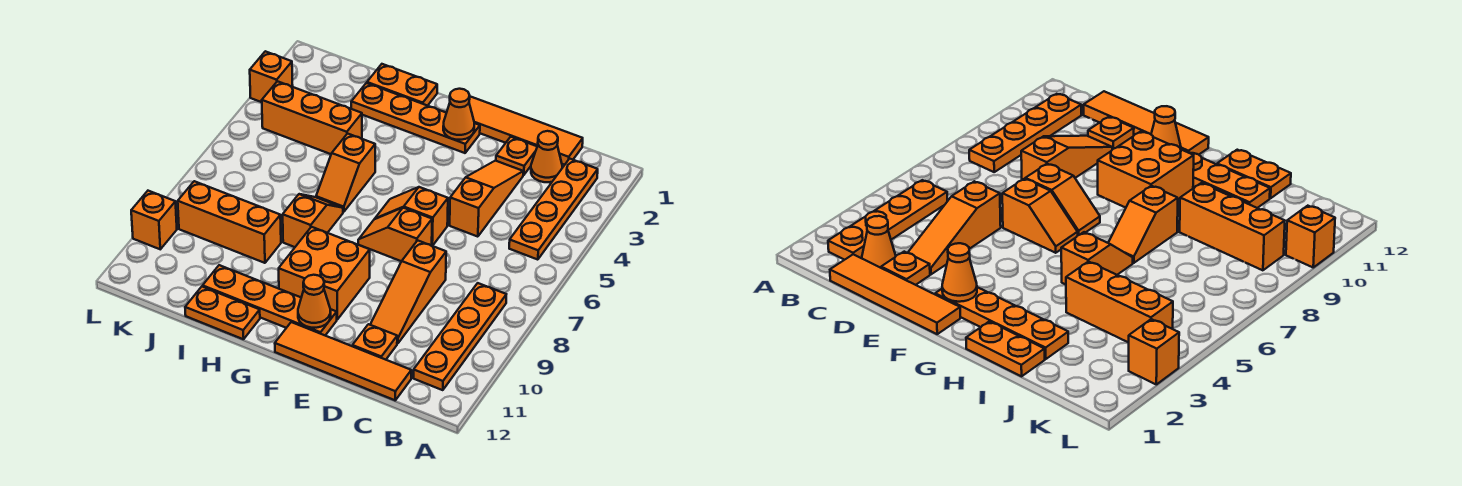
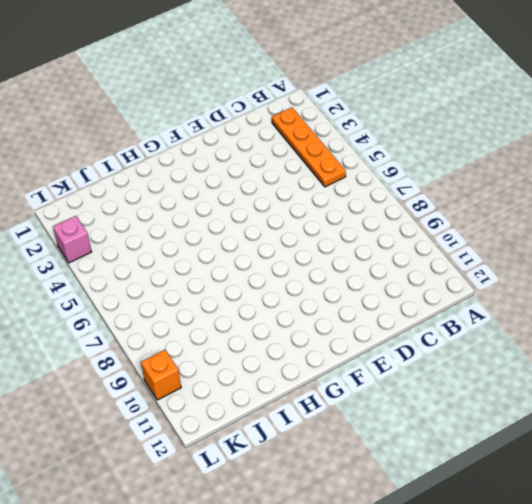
pink brick L3 level 1 -> orange brick L3 level 1
none -> orange plate B8:B11 level 1
none -> orange tile C1:F1 level 1
none -> orange cone C2 level 1

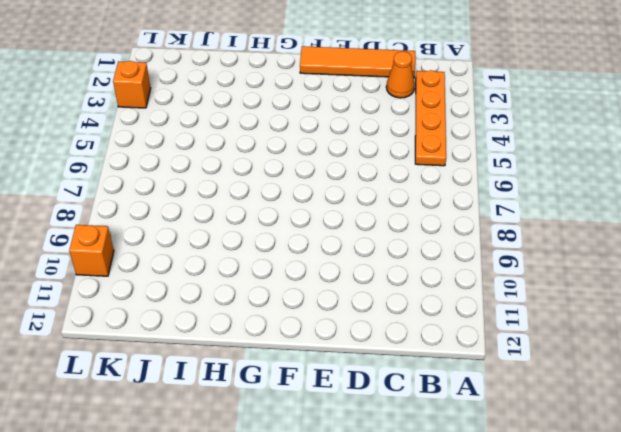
none -> orange plate B8:B11 level 1
none -> orange tile C12:F12 level 1
none -> orange plate D2 level 1

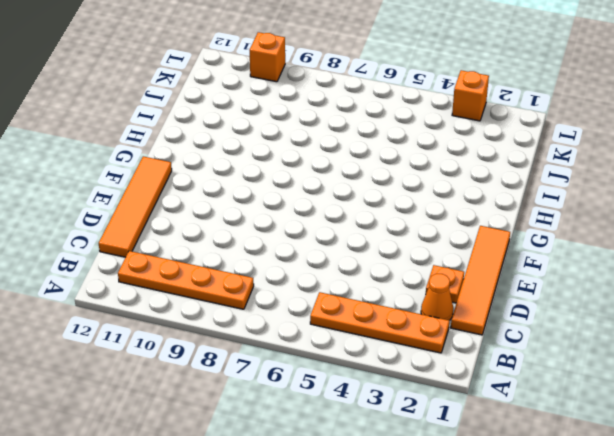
none -> orange slope D3:D5 level 1 top 5
none -> orange slope D8:D10 level 1 top 8
none -> orange plate D11 level 1

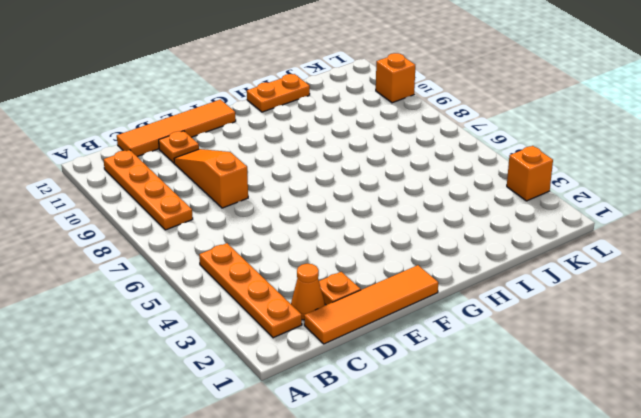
none -> orange slope D3:D5 level 1 top 5
none -> orange slope E6:F6 level 1 top E
none -> orange slope E7:F7 level 1 top E

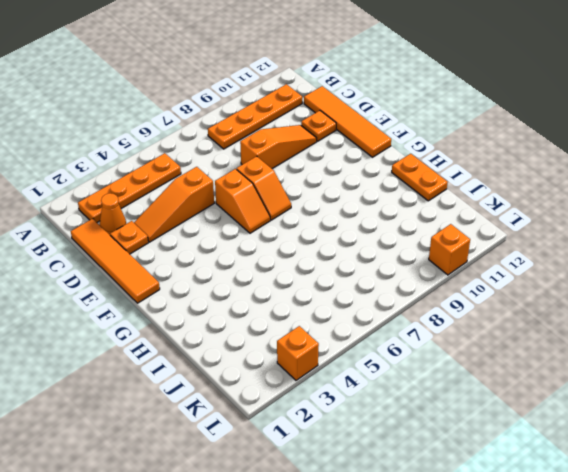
none -> orange plate F2:I2 level 1
none -> orange brick F9:G10 level 1
none -> orange plate F11:I11 level 1

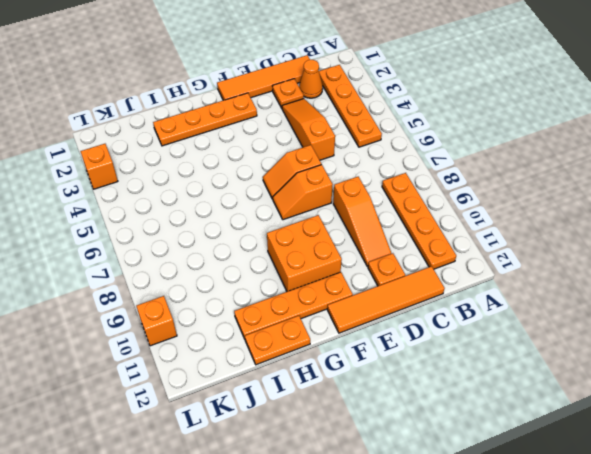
none -> orange plate H1:I1 level 1
none -> orange slope H5:H6 level 1 top 5
none -> orange slope H7:H8 level 1 top 8

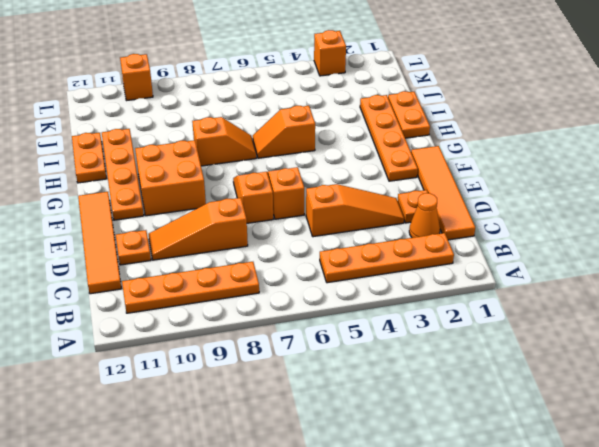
none -> orange brick I4:K4 level 1
none -> orange brick I9:K9 level 1
none -> orange cone F2 level 2

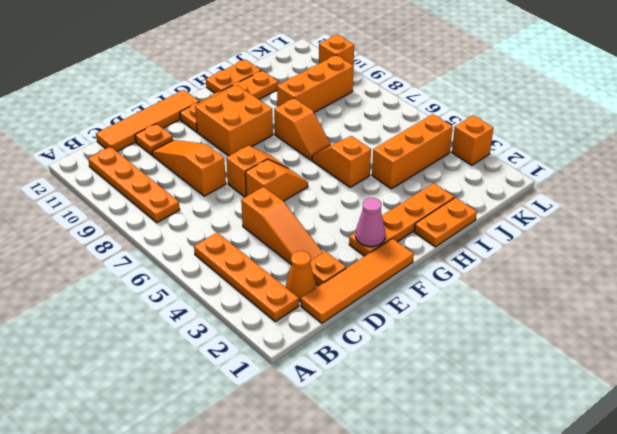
pink cone F2 level 2 -> orange cone F2 level 2
none -> orange cone F11 level 2

